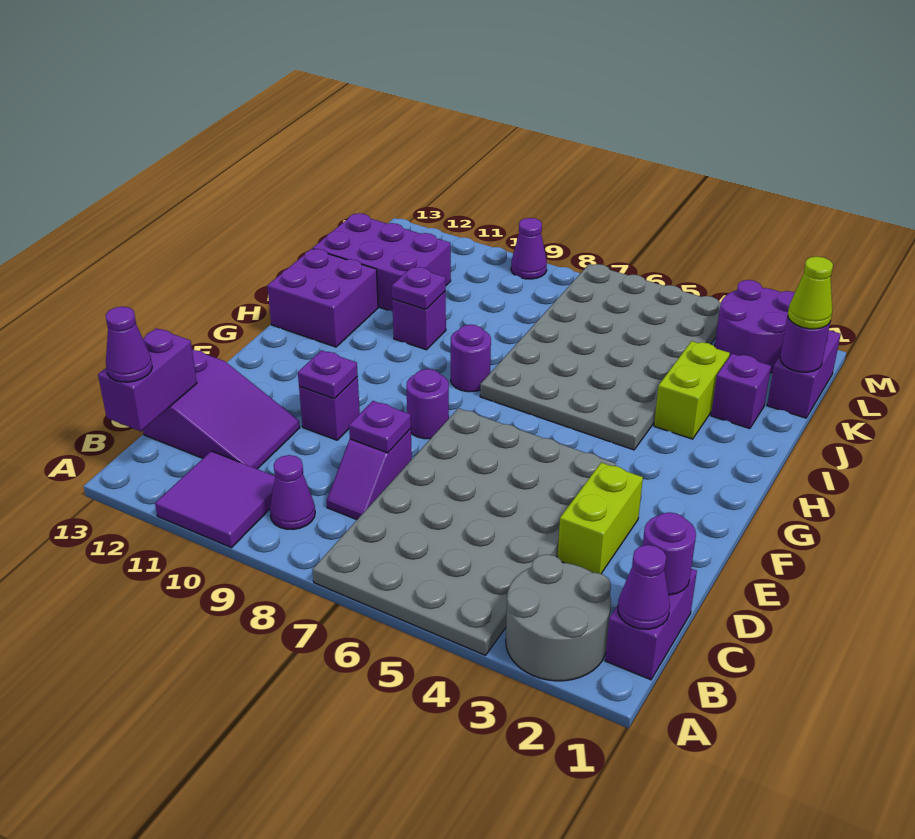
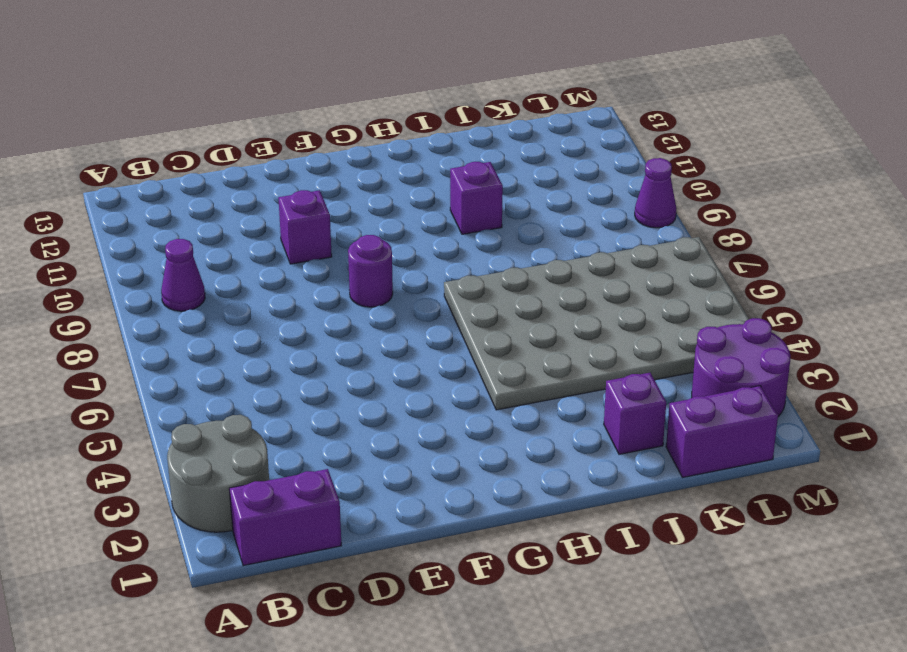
none -> grey plate A4:F7 level 1
none -> purple tile A10:B11 level 1
none -> purple slope C8:D8 level 1 top D

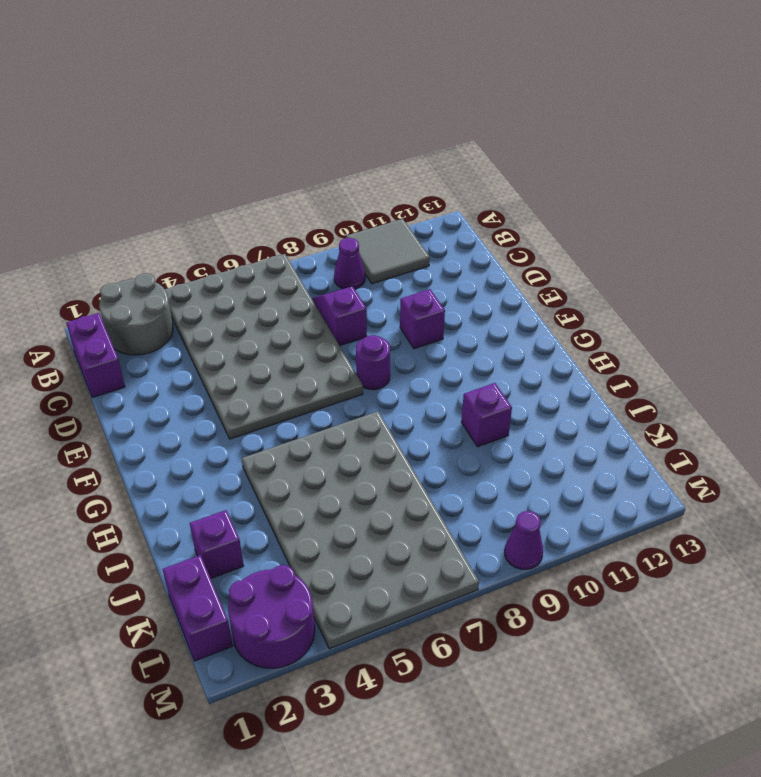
grey tile A10:B11 level 1 -> purple tile A10:B11 level 1
none -> purple slope C11:D13 level 1 top 13
none -> lime brick D3:E3 level 1
none -> purple round brick H8 level 1

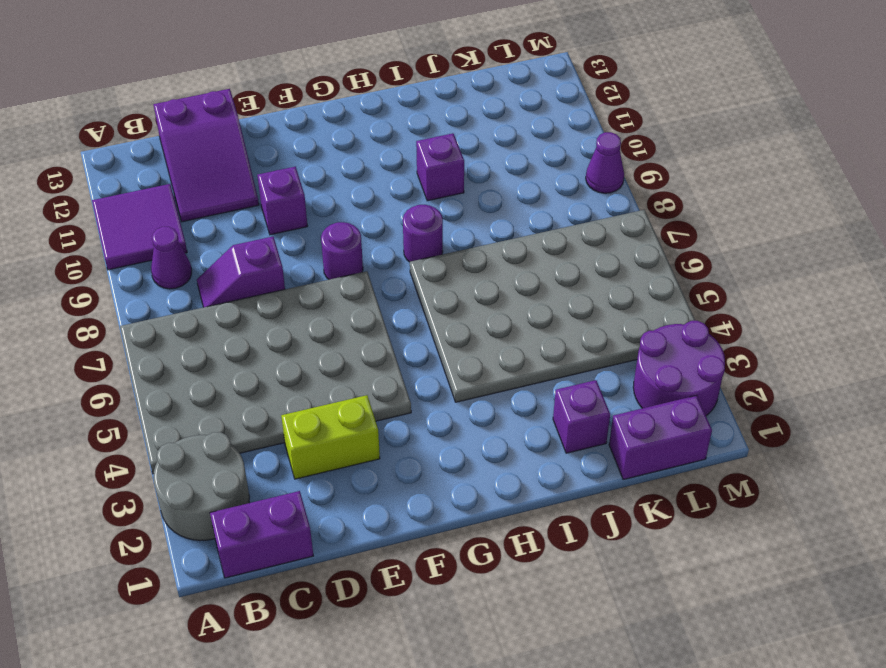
none -> purple brick H12:I13 level 1
none -> lime brick I3:J3 level 1
none -> purple brick J11:K13 level 1

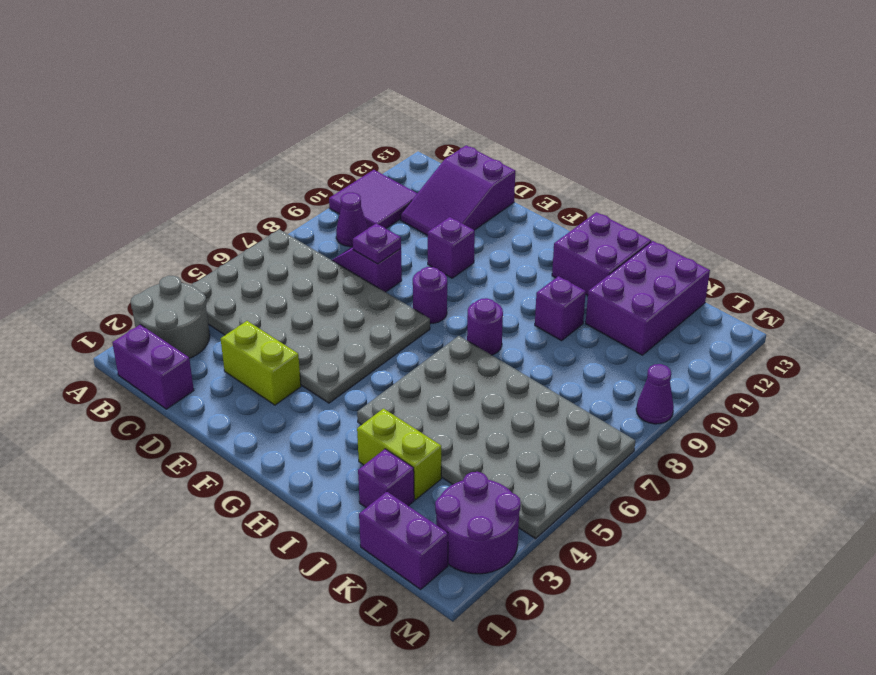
none -> purple cone B1 level 2
none -> purple brick B13:C13 level 2
none -> purple round brick C1 level 2

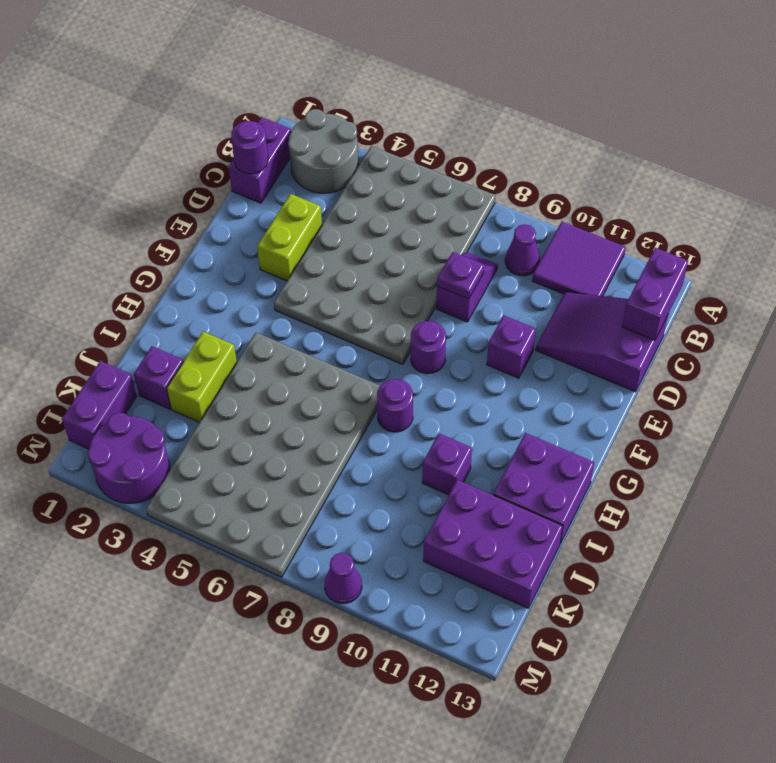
none -> purple cone B1 level 2
none -> purple plate E10 level 2
none -> purple plate I10 level 2

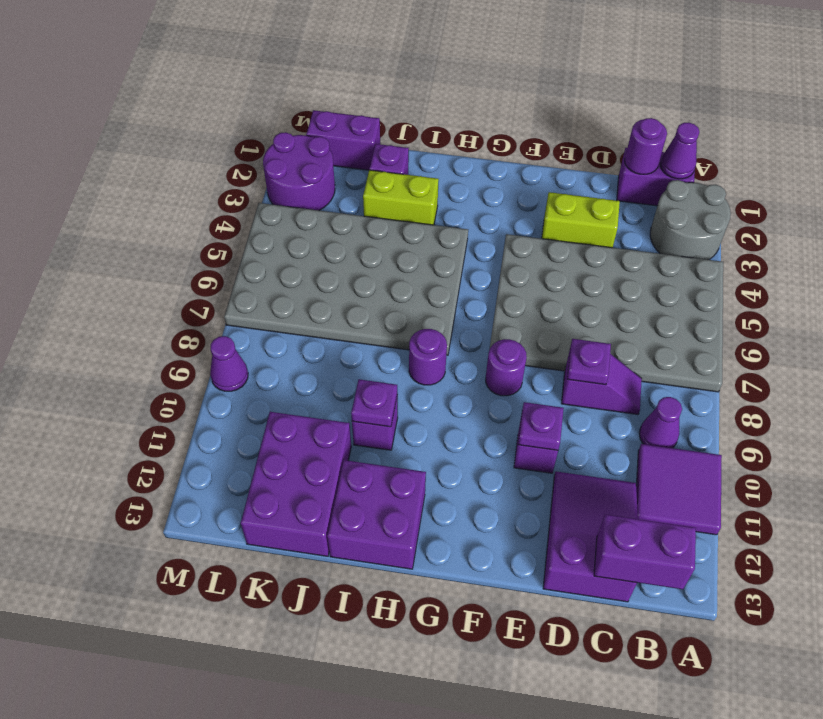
none -> purple round brick K1 level 2
none -> purple cone B13 level 3
none -> lime cone K1 level 3

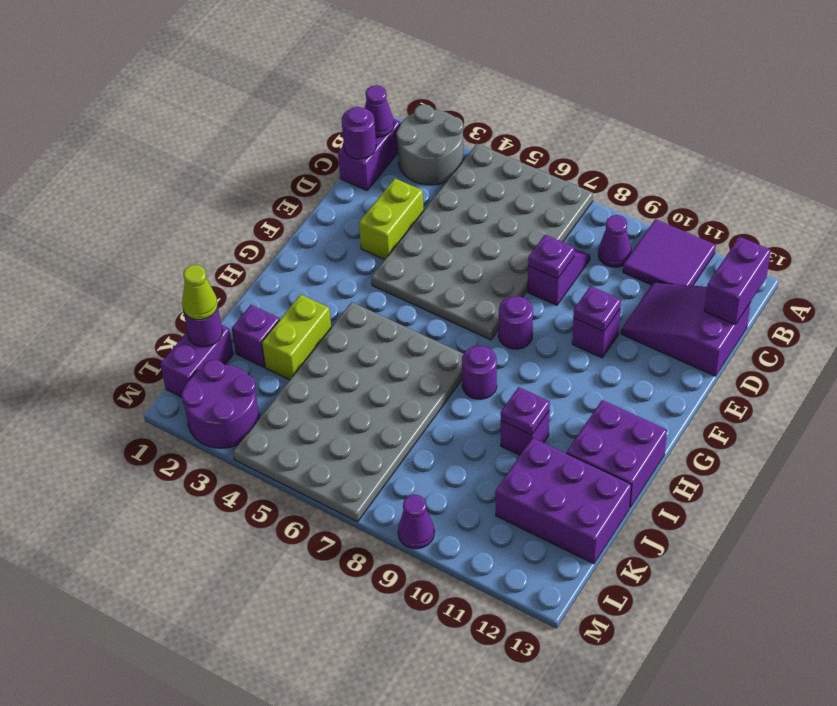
none -> purple cone B13 level 3

